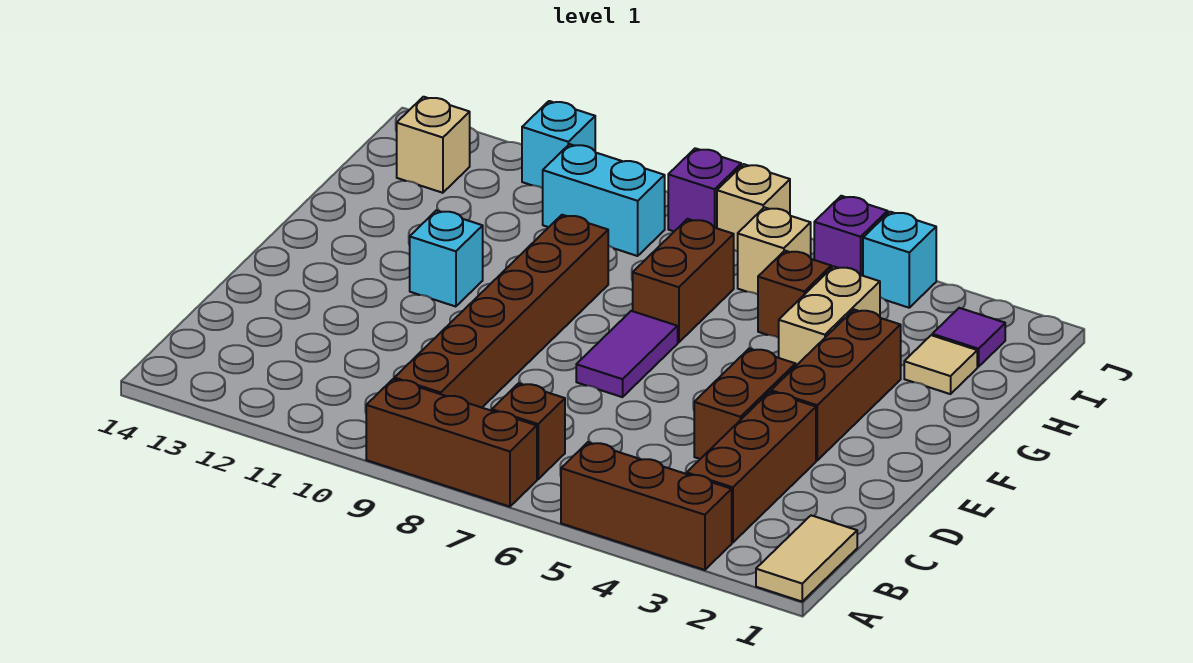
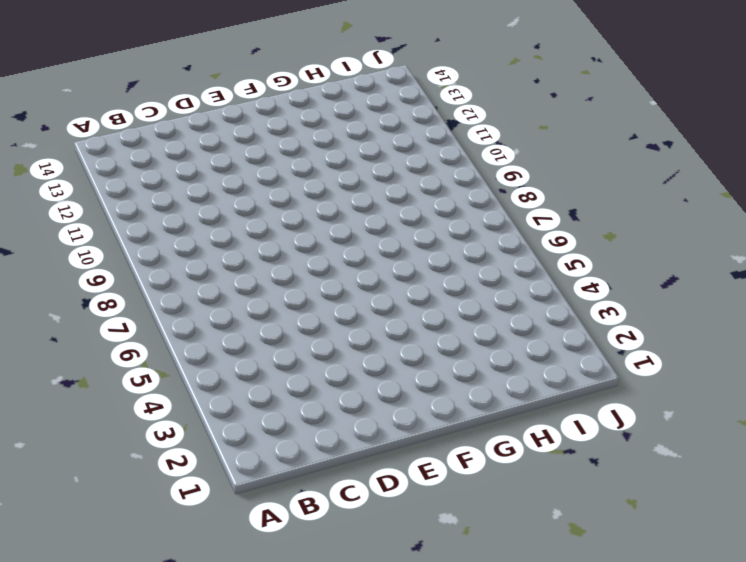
none -> tan tile A1:B1 level 1
none -> brown brick A3:A5 level 1
none -> brown brick A7:A9 level 1

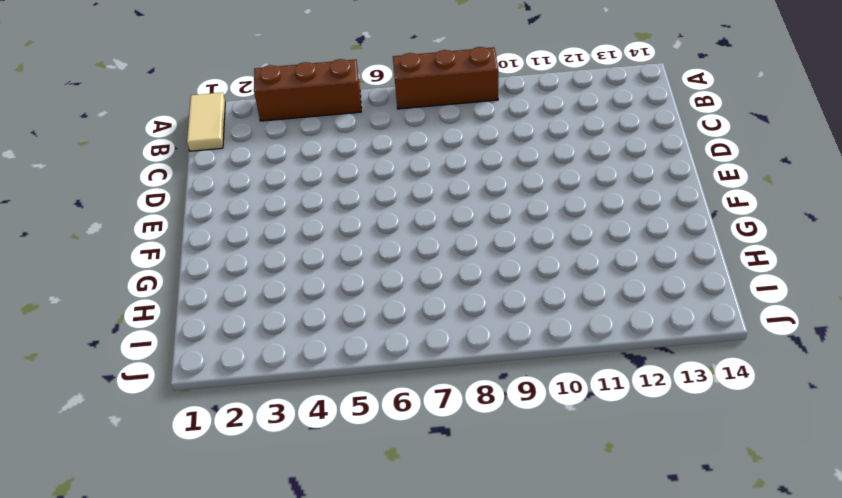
none -> brown brick B3:D3 level 1
none -> brown brick B7 level 1
none -> brown brick B9:G9 level 1

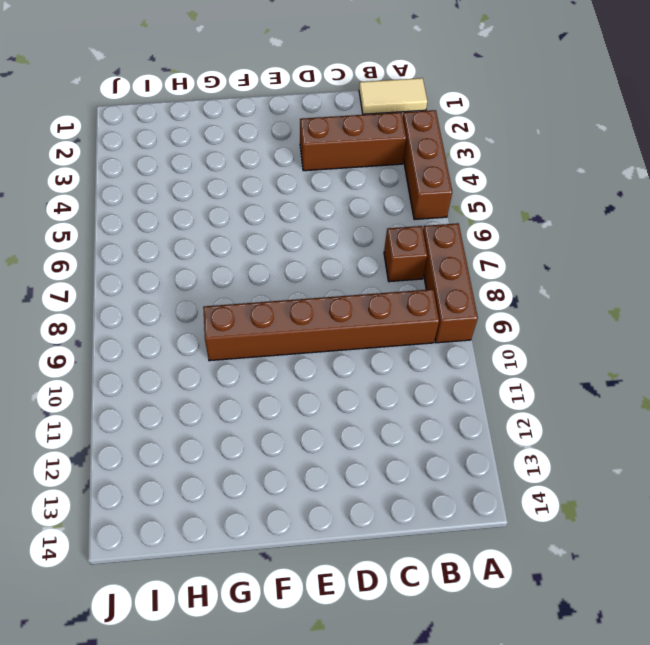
none -> brown brick D4:E4 level 1
none -> brown brick E3:G3 level 1
none -> purple tile E7:F7 level 1

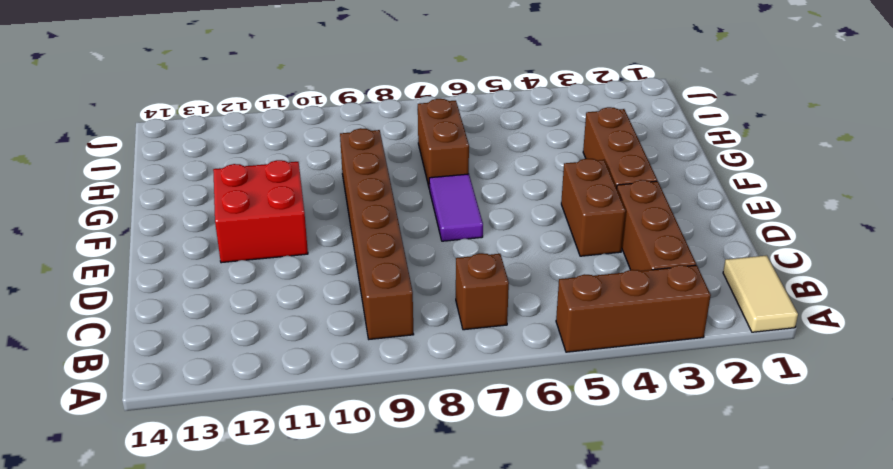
red brick E11:F12 level 1 -> cyan brick F11 level 1
none -> brown brick A7:A9 level 1
none -> tan brick G4:H4 level 1
none -> tan tile H2 level 1

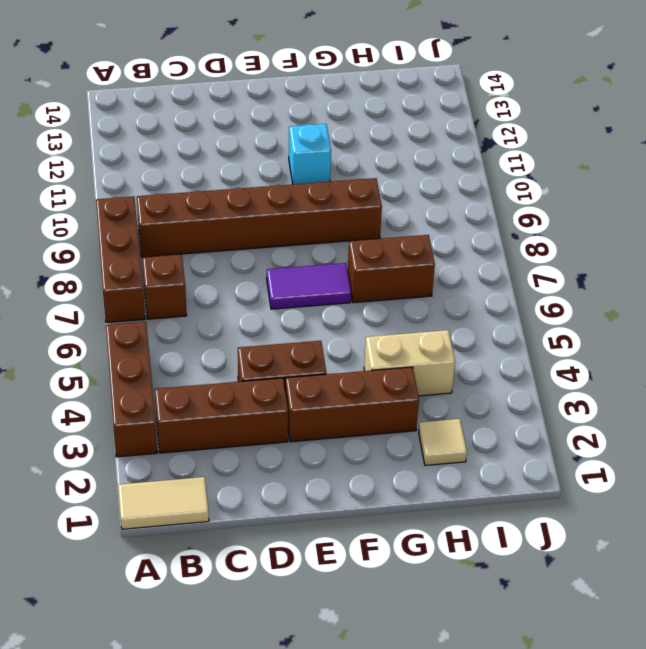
none -> brown brick H5 level 1
none -> purple tile I2 level 1
none -> tan brick I6 level 1

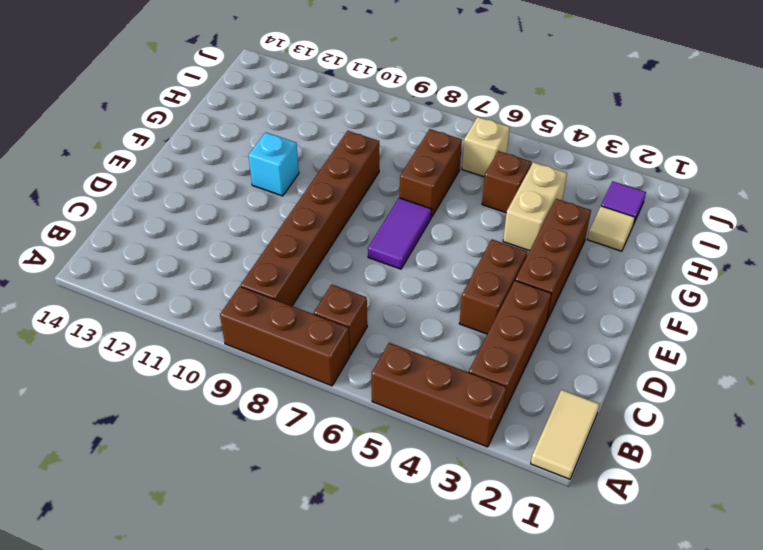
none -> cyan brick I9:I10 level 1
none -> tan brick I13 level 1
none -> cyan brick J4 level 1

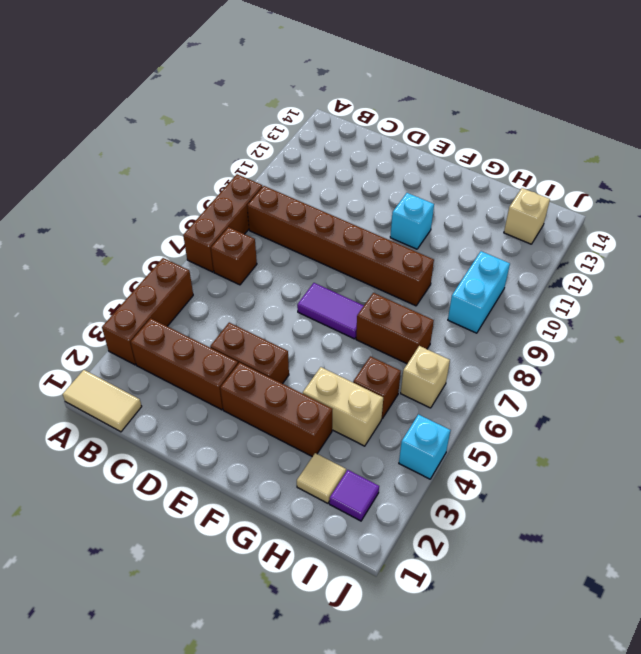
none -> purple brick J5 level 1
none -> tan brick J7 level 1
none -> purple brick J8 level 1

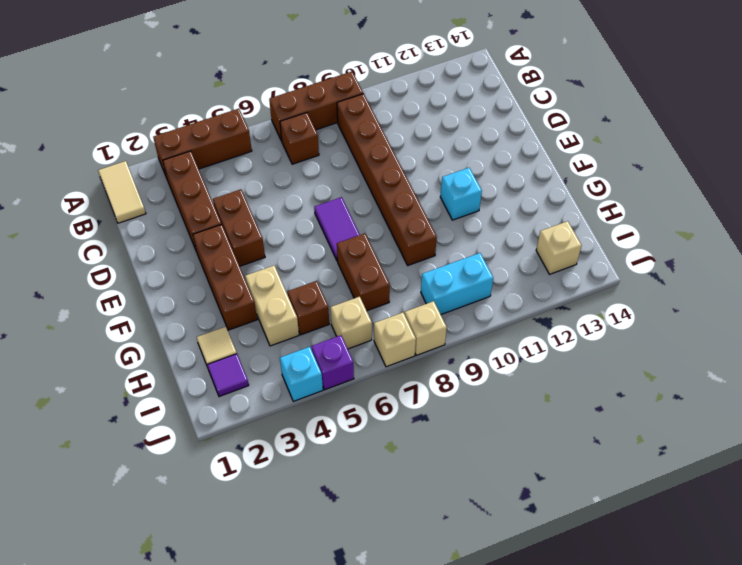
tan brick J8 level 1 -> purple brick J8 level 1
none -> cyan brick J11 level 1

